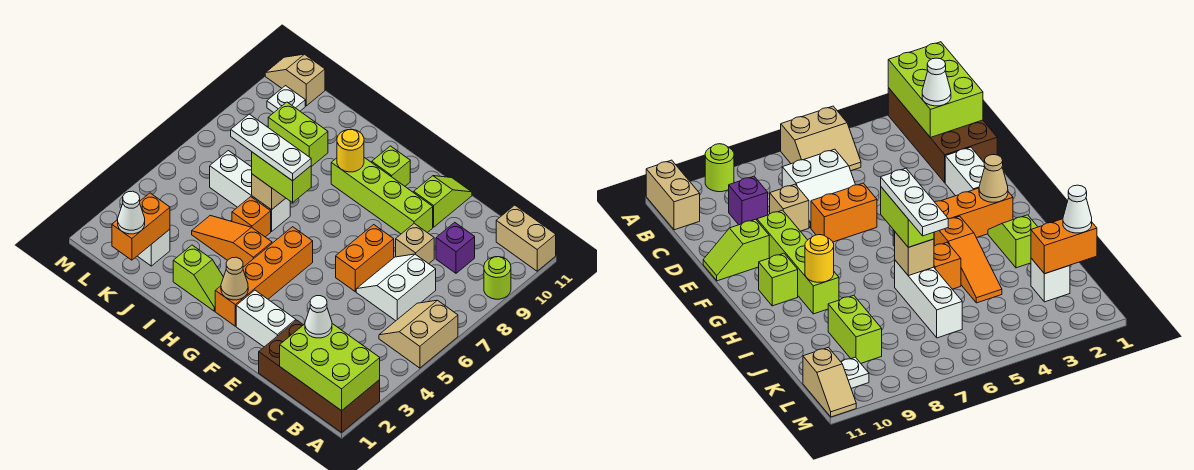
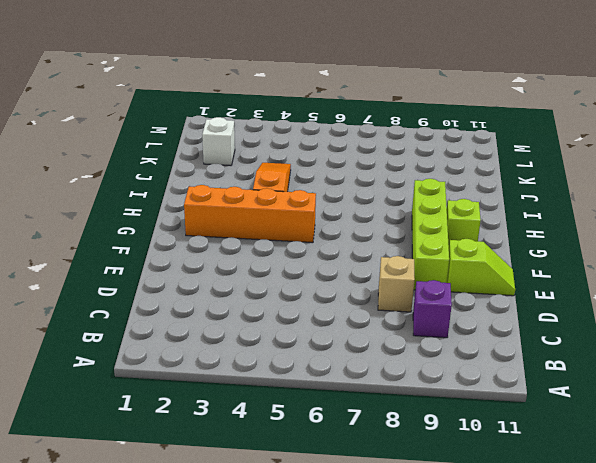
none -> brown brick A1:D2 level 1
none -> tan slope A5:B6 level 1 top A
none -> lime round brick A9 level 1
none -> tan brick A11:B11 level 1

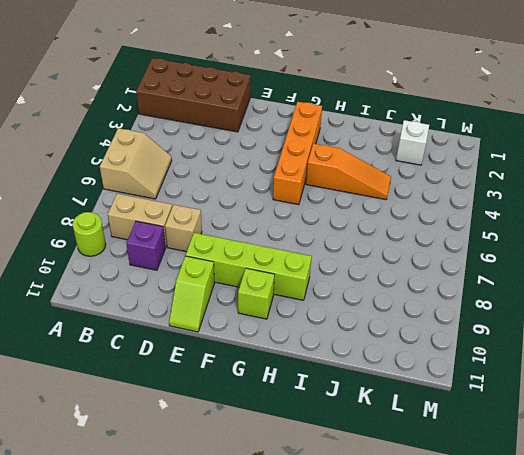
tan brick B8:C8 level 1 -> tan brick A11:B11 level 1
none -> white slope C6:D7 level 1 top C
none -> white brick E2:F2 level 1
none -> orange brick E6:E7 level 1
none -> lime slope H2:I2 level 1 top I

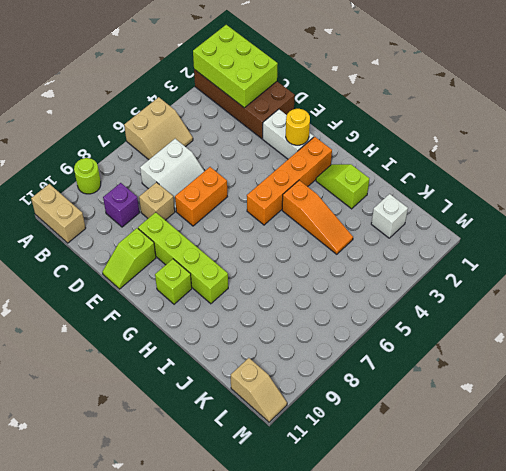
yellow round brick F2 level 2 -> yellow round brick H9 level 2
none -> orange brick I5 level 1
none -> white brick I6:K6 level 1
none -> lime brick J9:K9 level 1
none -> white plate L10 level 1

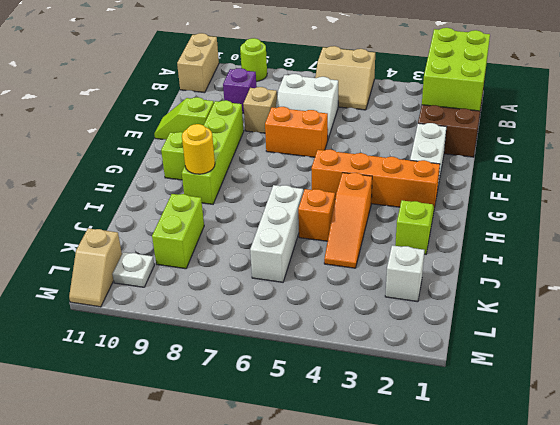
none -> tan cone G2 level 2
none -> tan brick I6 level 2
none -> orange brick K1:K2 level 2
none -> white cone C2 level 3

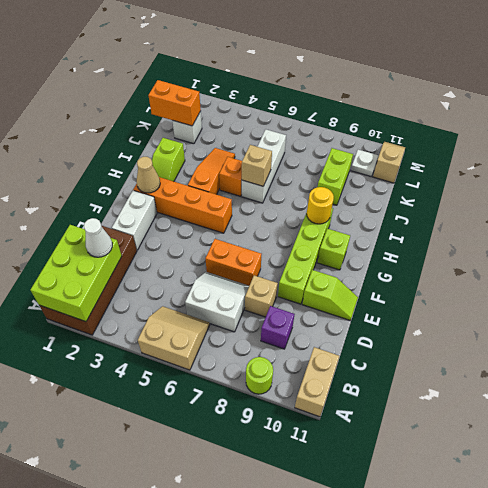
none -> lime brick H6:I6 level 3
none -> white cone K1 level 3
none -> white plate H6:J6 level 4

